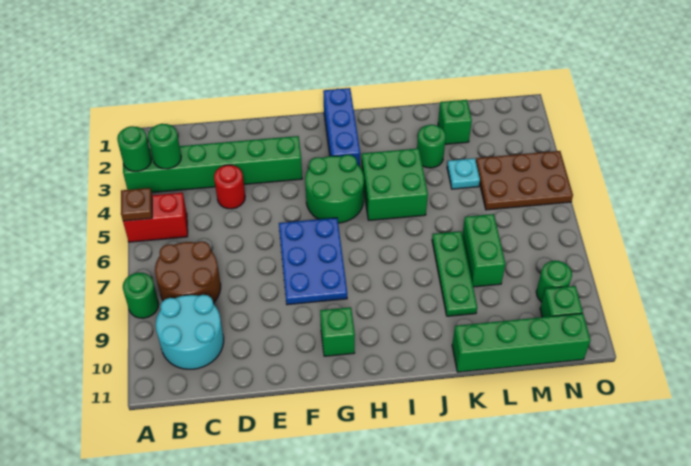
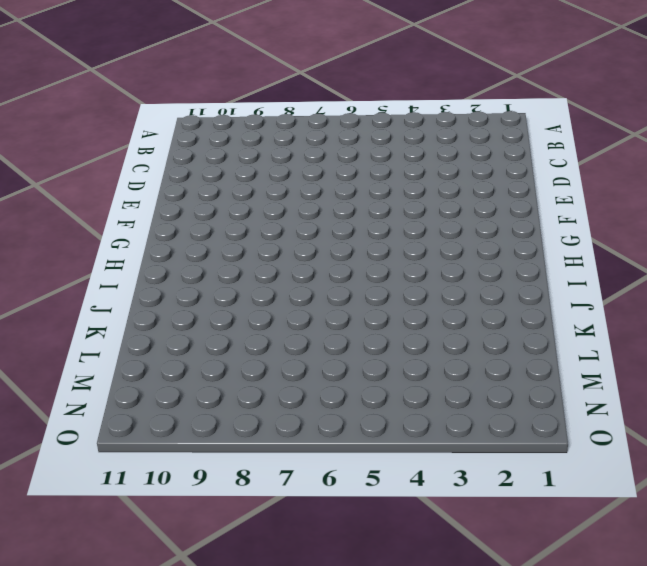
none -> green brick A3:F3 level 1
none -> red brick A5:B5 level 1
none -> green round brick A8 level 1

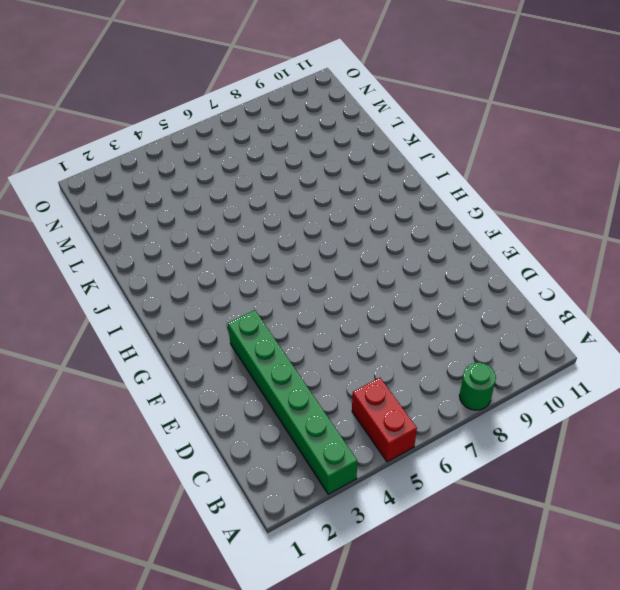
none -> brown round brick B7:C8 level 1
none -> cyan round brick B9:C10 level 1
none -> red round brick D4 level 1

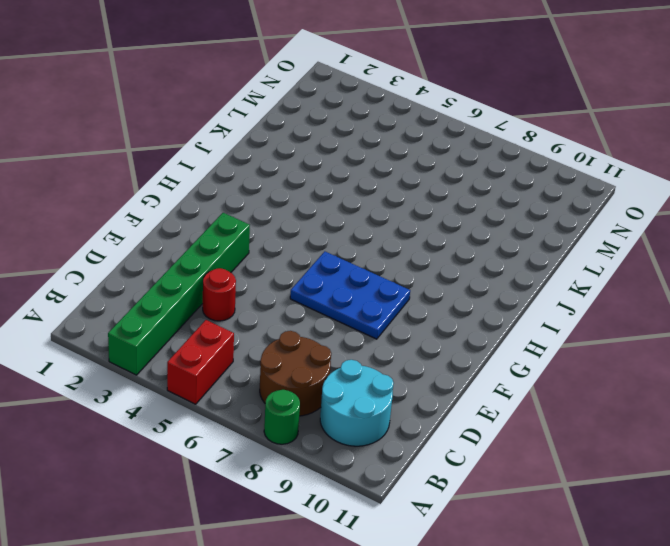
none -> green round brick G4:H5 level 1
none -> green brick G10 level 1
none -> blue brick H1:H3 level 1

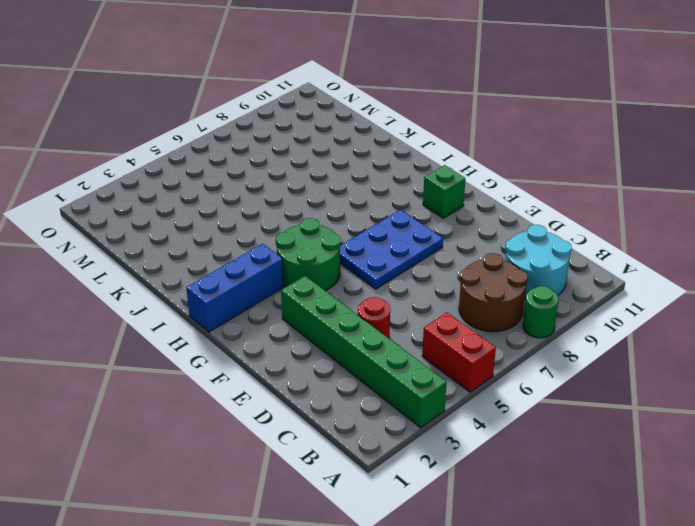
none -> green brick I4:J5 level 1
none -> green round brick K3 level 1
none -> green plate K7:K9 level 1

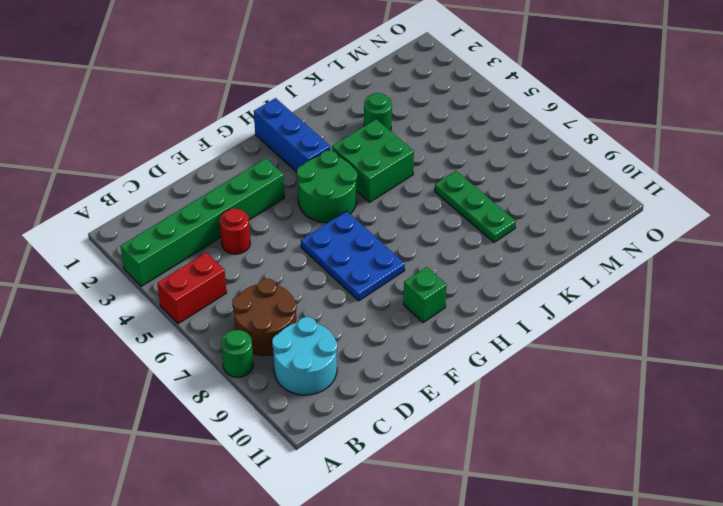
none -> green brick K11:N11 level 1
none -> green brick L2 level 1
none -> cyan plate L4 level 1

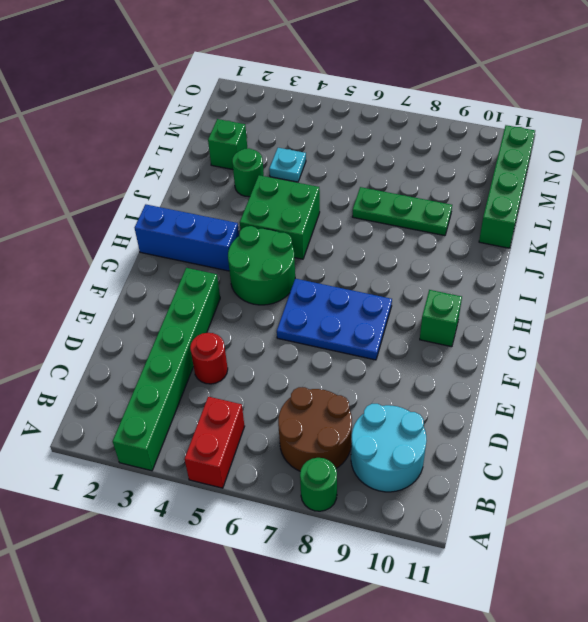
none -> green brick L7:L8 level 1
none -> brown plate M4:O5 level 1
none -> green round brick N9 level 1

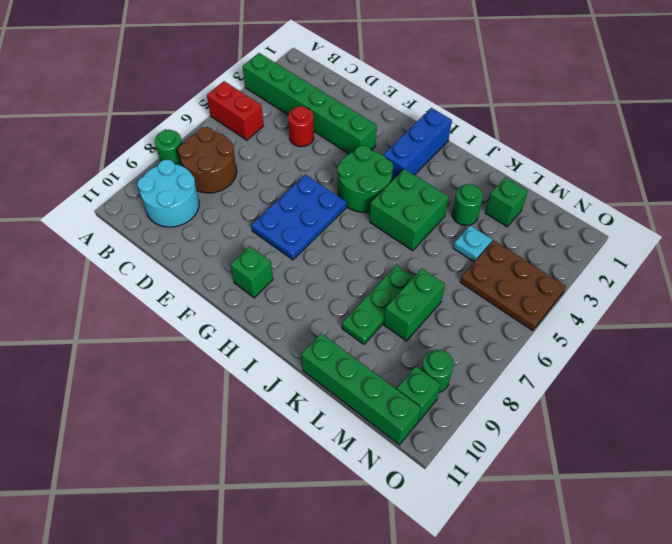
none -> green round brick A3 level 2
none -> brown plate A5 level 2
none -> green round brick B3 level 2

